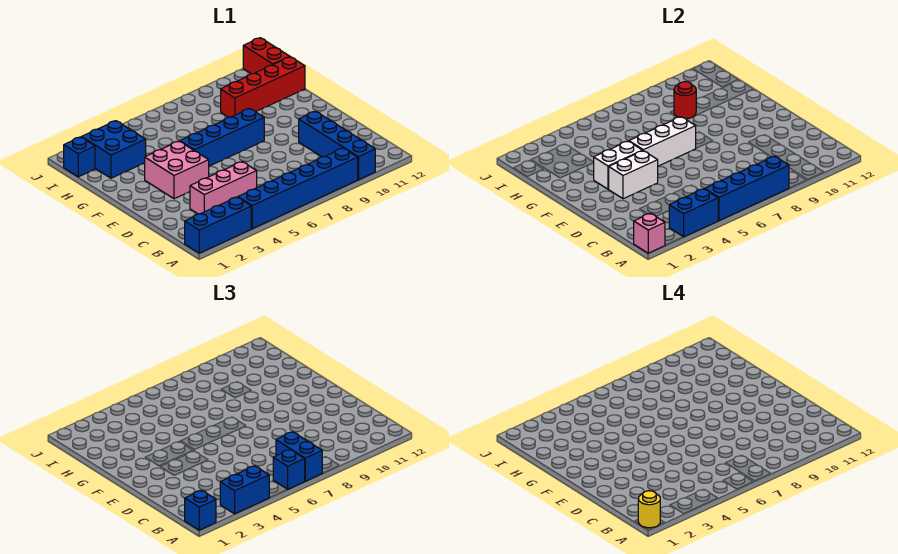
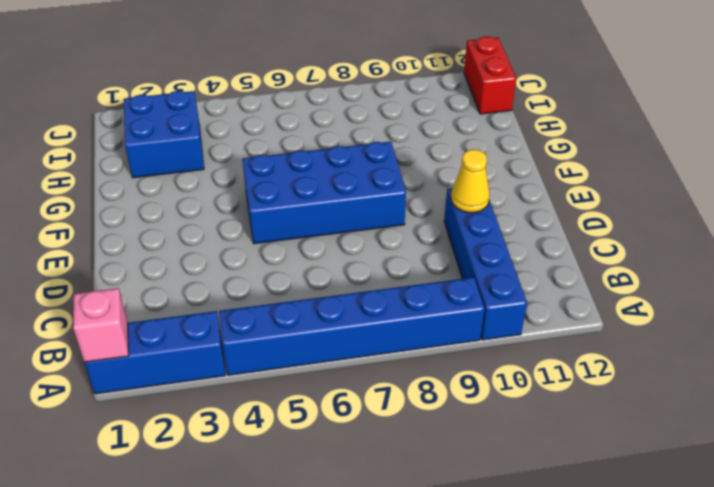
yellow cone D10 level 2 -> none
blue brick E5:F8 level 1 -> blue brick F5:F8 level 1
none -> pink brick C3:C5 level 1
none -> pink brick E3:F4 level 1
none -> red brick H9:H12 level 1

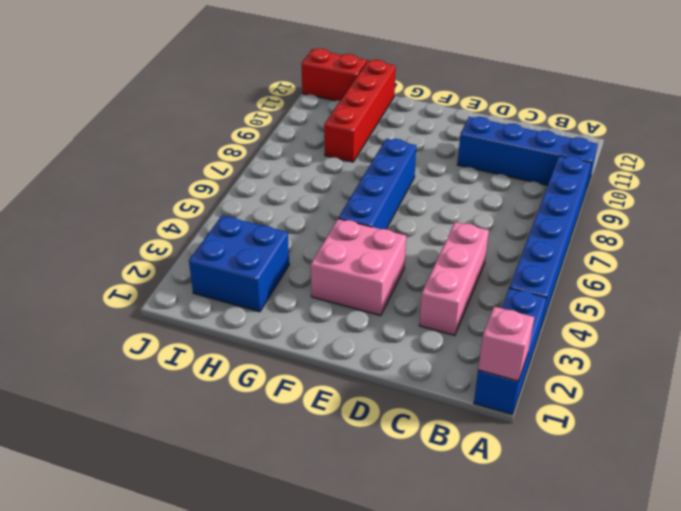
none -> blue brick I1 level 1
none -> blue brick A3:A4 level 2
none -> blue brick A5:A8 level 2

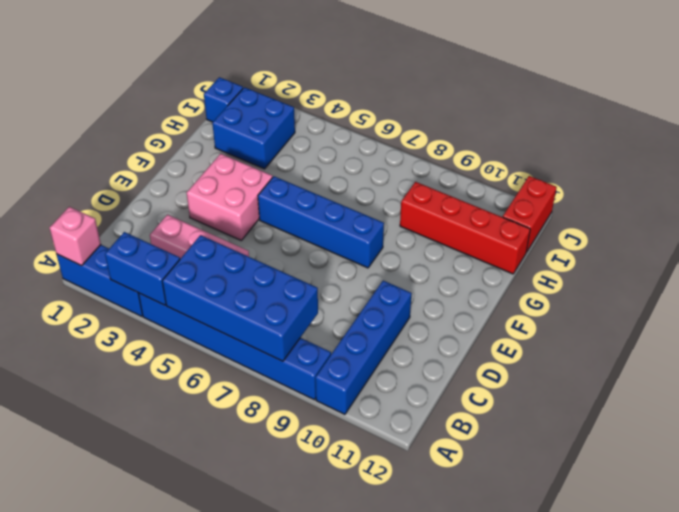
blue brick A5:B8 level 2 -> blue brick A5:A8 level 2
none -> white brick E3:E4 level 2
none -> white brick F3:F4 level 2
none -> white brick F5:F7 level 2

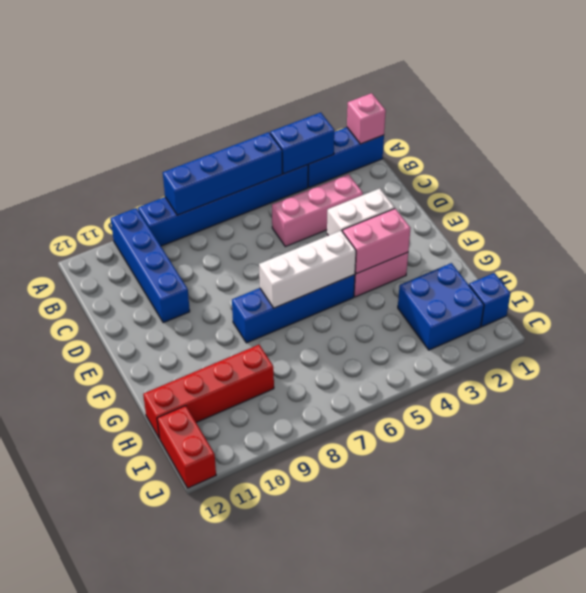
pink brick F3:F4 level 2 -> white brick F3:F4 level 2
none -> red round brick H9 level 2
none -> blue brick A1 level 3
none -> blue brick A3:A4 level 3

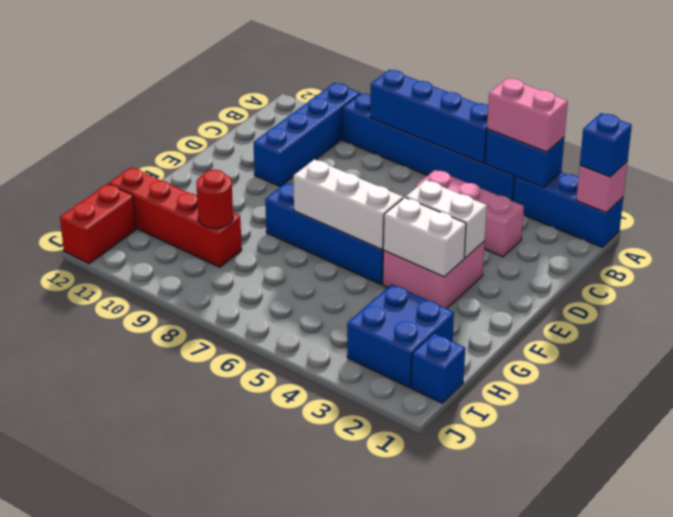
pink brick A3:A4 level 3 -> blue brick A3:A4 level 3
none -> blue brick A6 level 3
none -> blue brick A7:B7 level 3
none -> yellow round brick A1 level 4

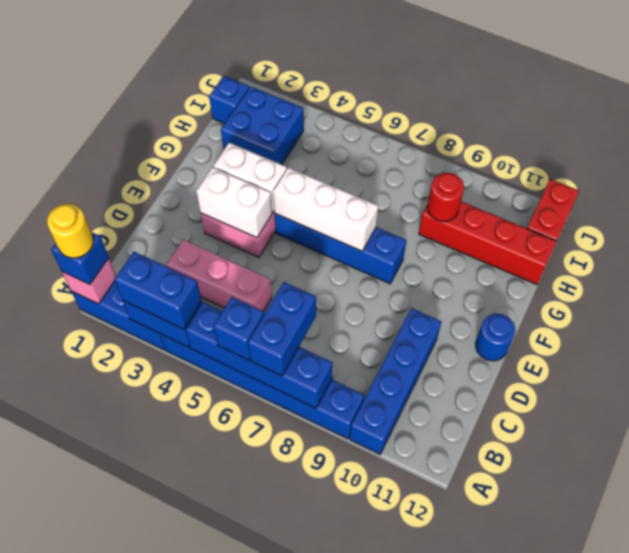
blue round brick E12 level 1 -> none

